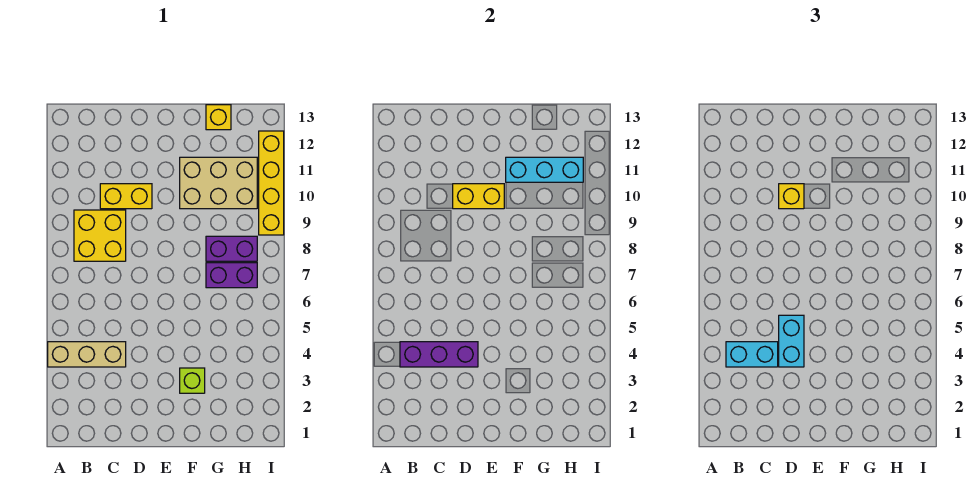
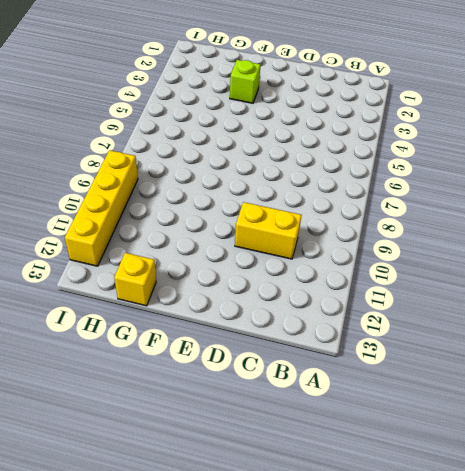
none -> tan brick A4:C4 level 1
none -> yellow brick B8:C9 level 1
none -> tan brick F10:H11 level 1

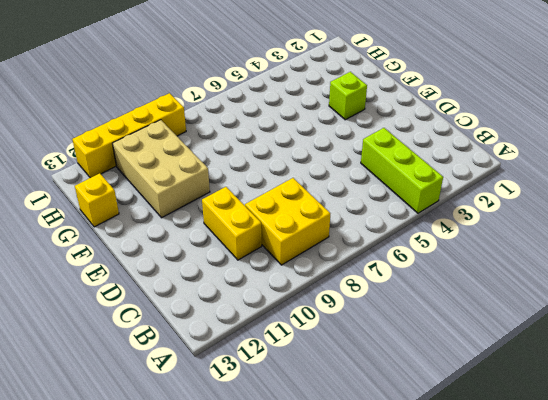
lime brick A4:C4 level 1 -> tan brick A4:C4 level 1
none -> purple brick G7:H7 level 1
none -> purple brick G8:H8 level 1
none -> purple brick B4:D4 level 2

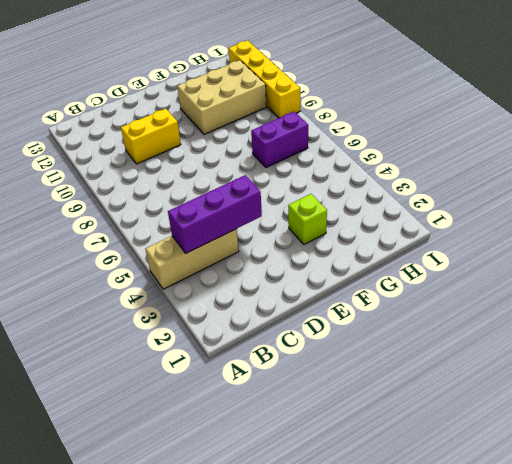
none -> yellow brick B8:C9 level 1
none -> purple brick G8:H8 level 1
none -> yellow brick G13 level 1

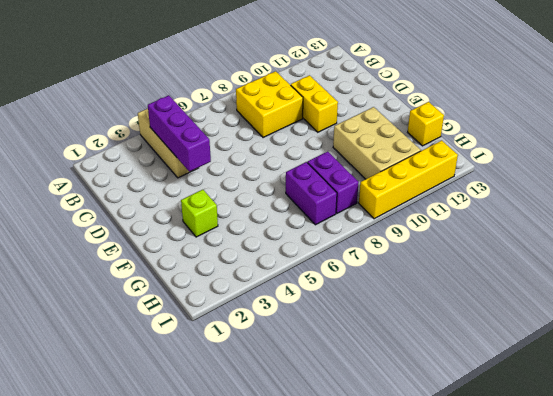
none -> yellow brick D10:E10 level 2
none -> cyan brick F11:H11 level 2
none -> cyan brick B4:C4 level 3

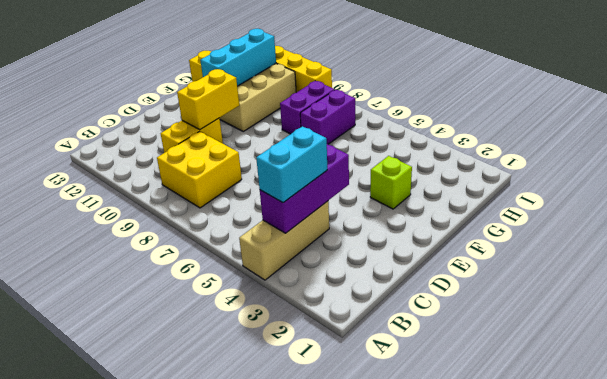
none -> cyan brick D4:D5 level 3
none -> yellow brick D10 level 3

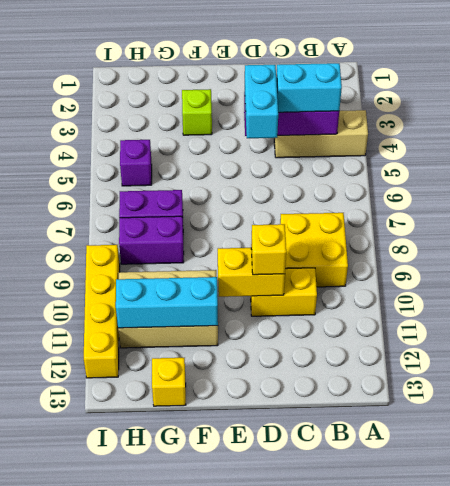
purple brick H5 level 1 -> none

